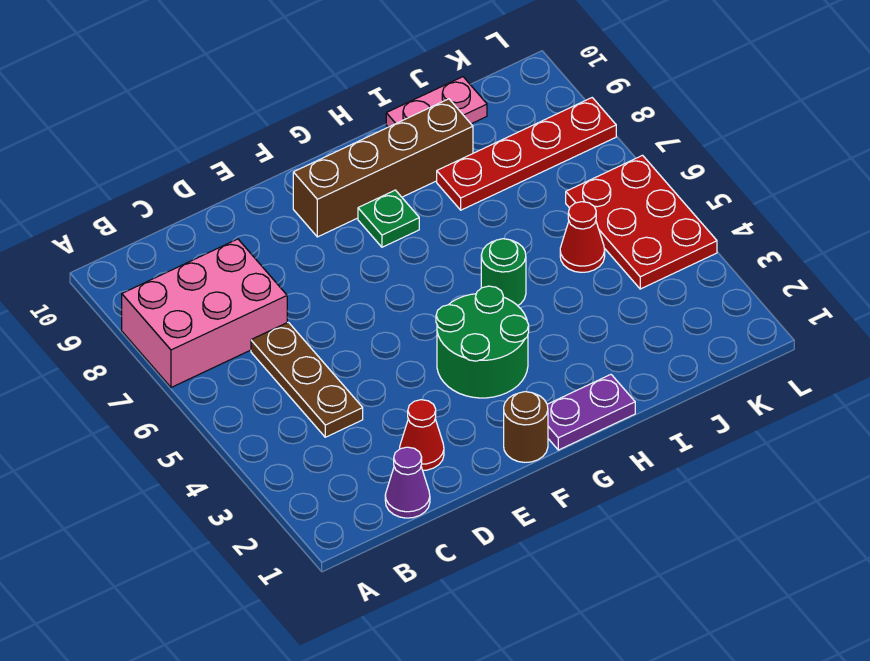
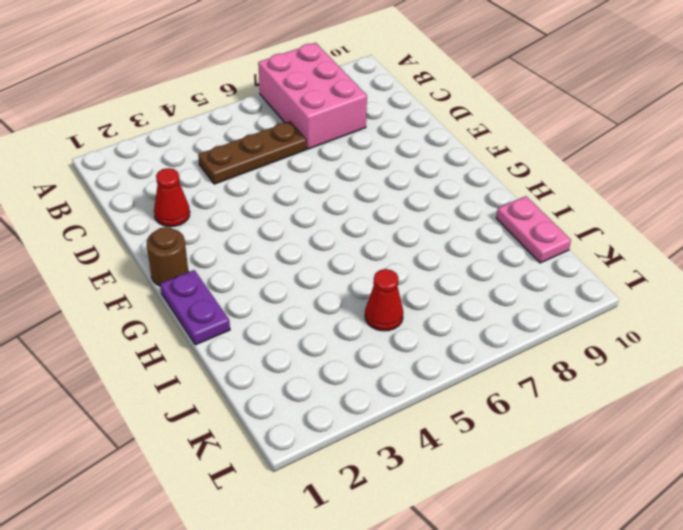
none -> purple cone C1 level 1
none -> green round brick F3:G4 level 1
none -> brown brick F9:I9 level 1

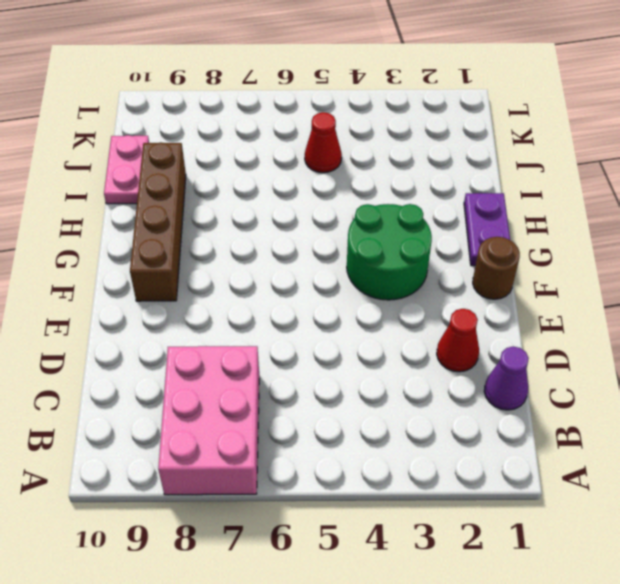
none -> brown plate C4:C6 level 1
none -> green plate G8 level 1
none -> green round brick H5 level 1

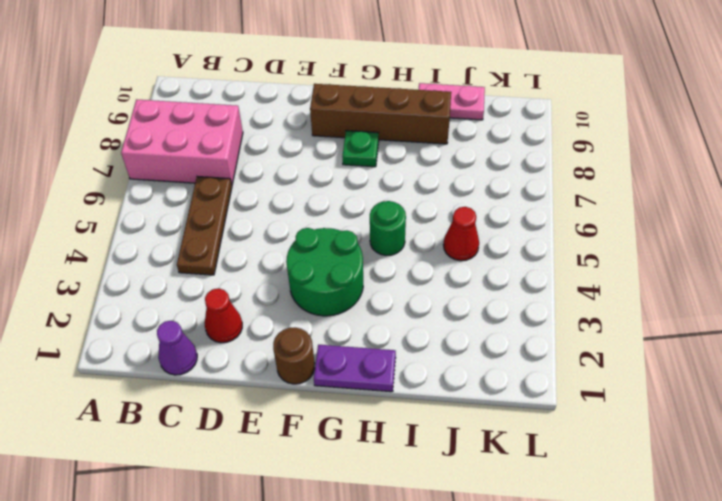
none -> red plate I8:L8 level 1
none -> red plate K4:L6 level 1

